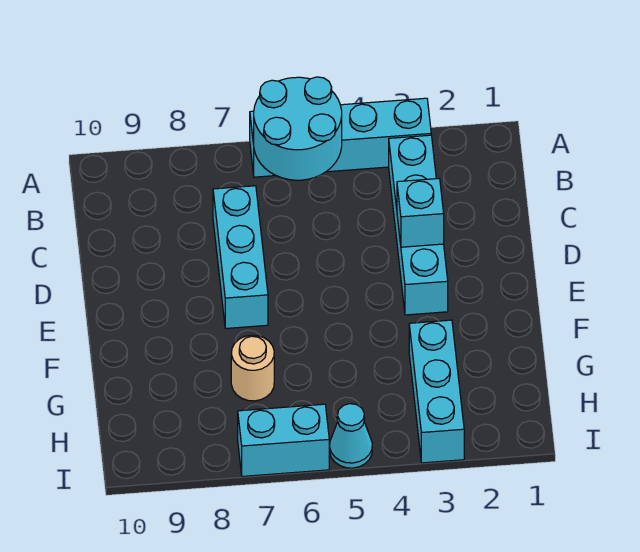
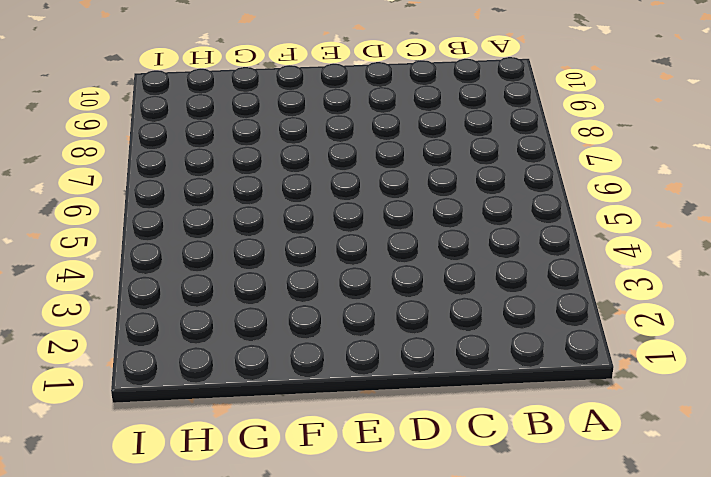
none -> cyan brick A3:A6 level 1
none -> cyan brick B3:E3 level 1

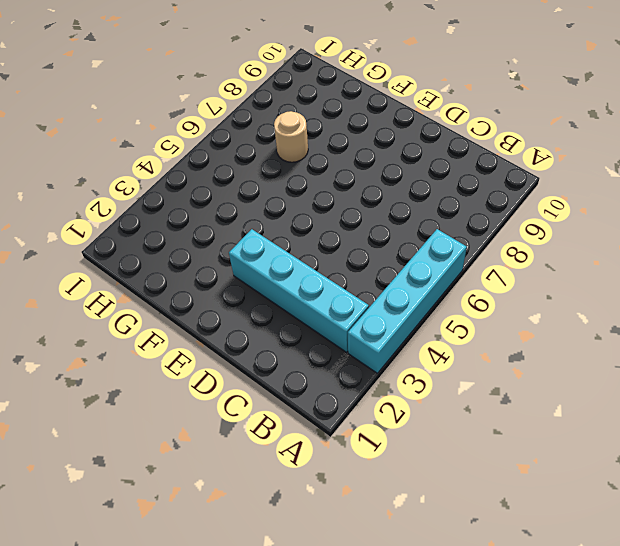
none -> cyan brick C7:E7 level 1
none -> cyan brick G3:I3 level 1

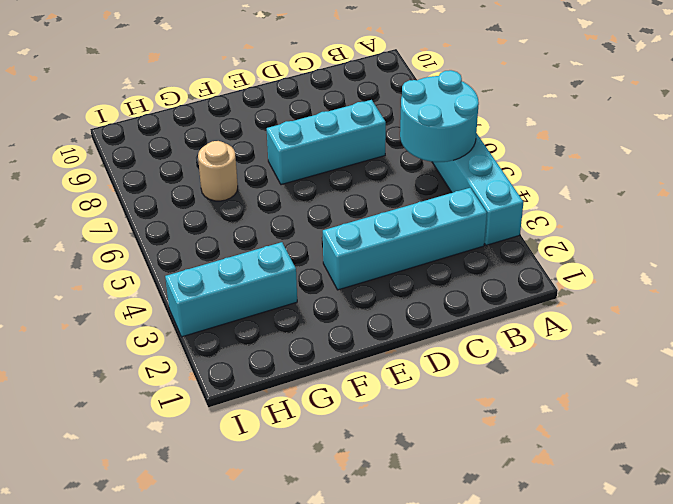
none -> cyan cone I5 level 1
none -> cyan brick I6:I7 level 1

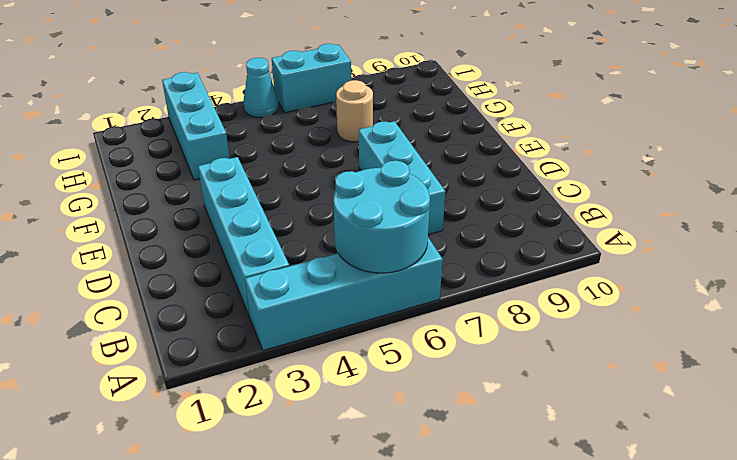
none -> cyan brick D3 level 2

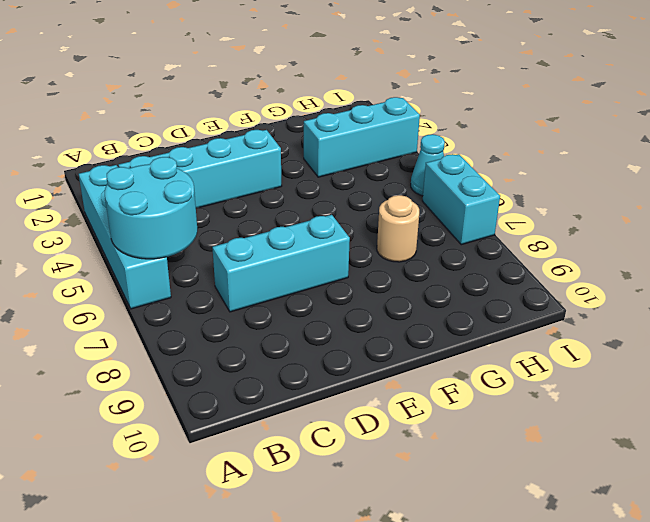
none -> cyan brick D3 level 2

